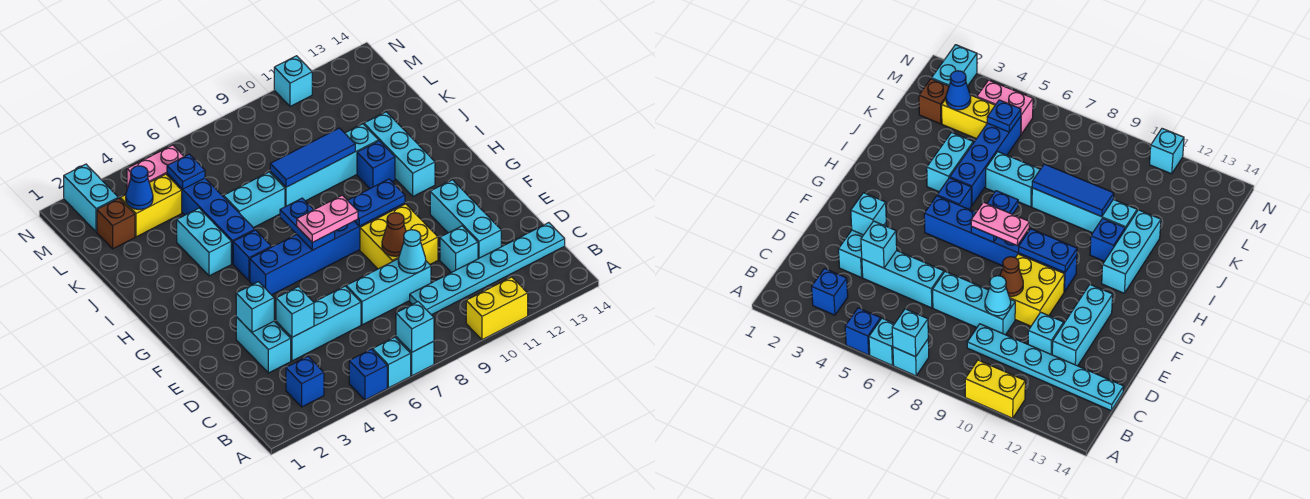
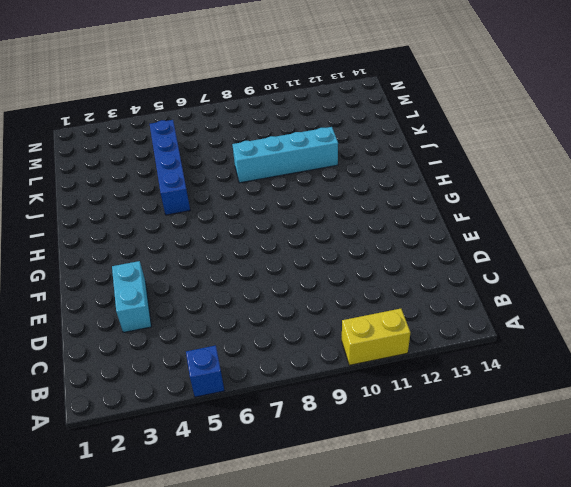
none -> cyan brick A6 level 1
none -> cyan brick A7 level 1
none -> blue brick B3 level 1
none -> cyan plate C9:C14 level 1

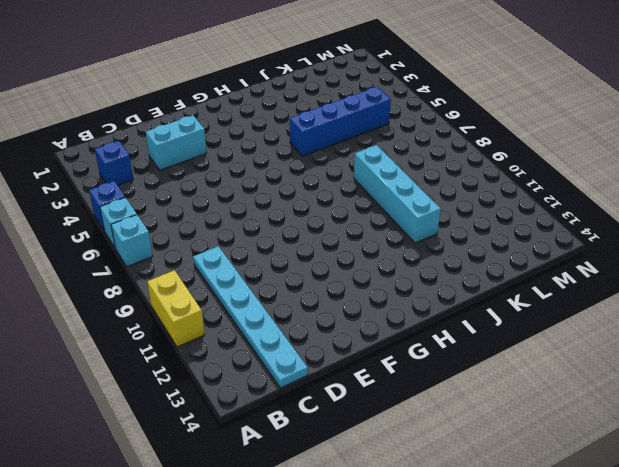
none -> cyan brick D4:D6 level 1
none -> cyan brick D7:D9 level 1
none -> cyan brick D11 level 1
none -> cyan brick D12:F12 level 1

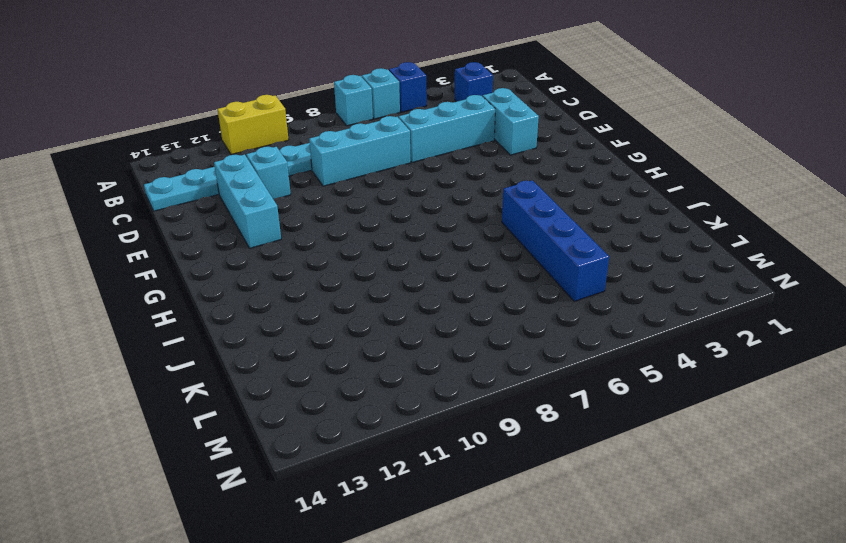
none -> yellow brick E9:F10 level 1
none -> blue brick G5:G10 level 1
none -> blue brick H5 level 1
none -> cyan brick H12:J12 level 1

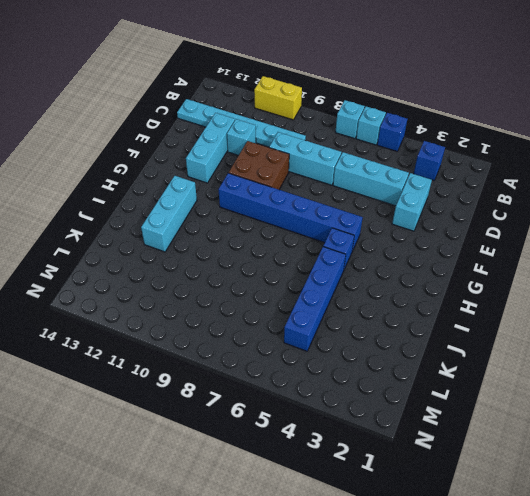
brown brick E9:F10 level 1 -> yellow brick E9:F10 level 1
none -> cyan brick I4:J4 level 1
none -> blue brick I11 level 1
none -> cyan brick J6:J7 level 1
none -> cyan brick J8:J11 level 1

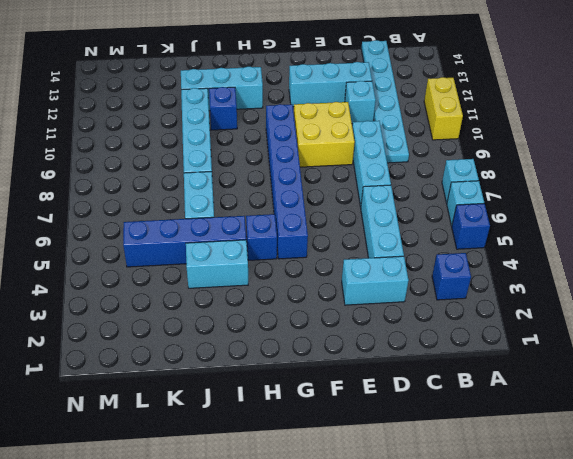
none -> brown brick L2 level 1
none -> yellow brick L3:L4 level 1
none -> cyan brick M2:N2 level 1
none -> pink brick M4:M5 level 1

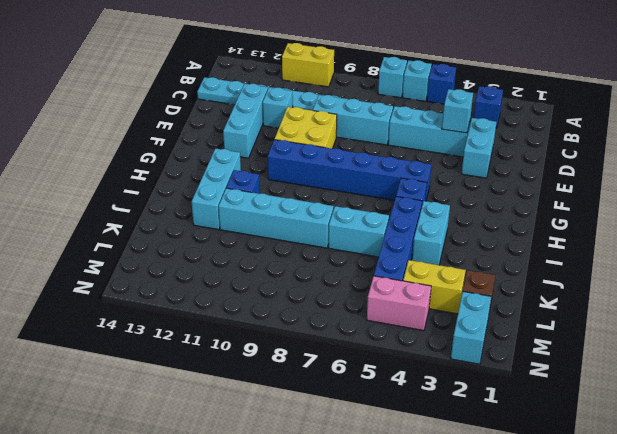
none -> cyan brick N11 level 1
none -> cyan brick A7 level 2
none -> cyan cone D9 level 2
none -> cyan brick E3 level 2

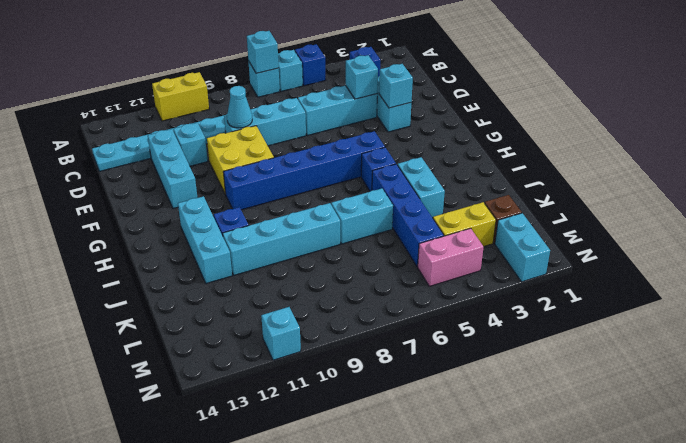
none -> brown cone E9 level 2
none -> blue plate G7:H7 level 2
none -> blue plate G9:G10 level 2
none -> blue tile J8:J10 level 2

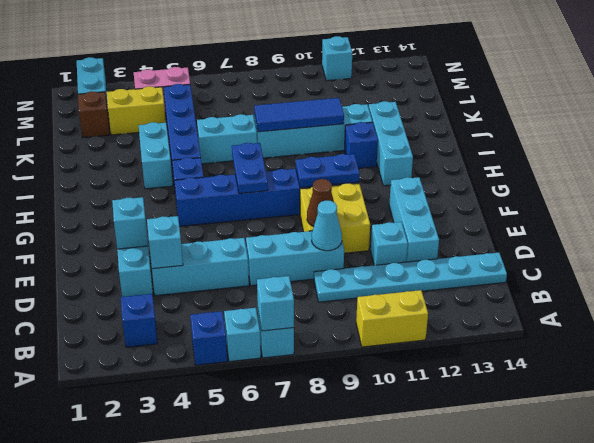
none -> blue cone L3 level 2
none -> blue plate L5 level 2
none -> pink plate G7:G8 level 3

